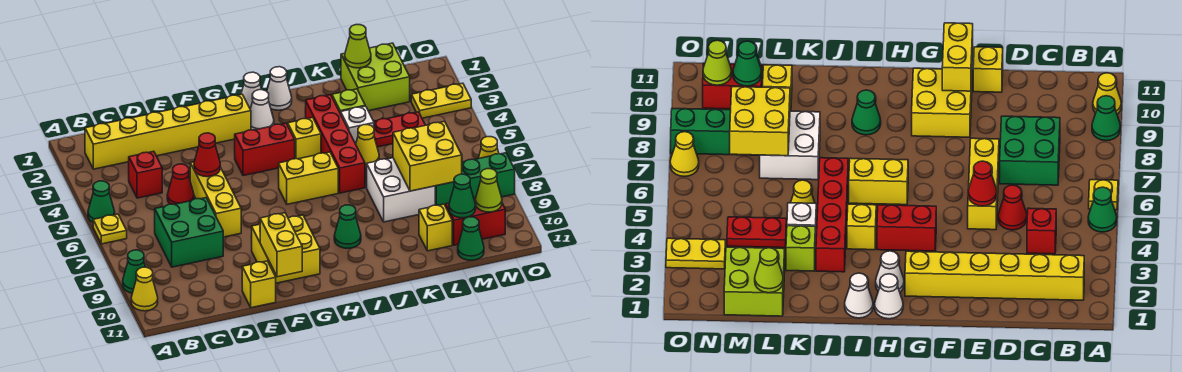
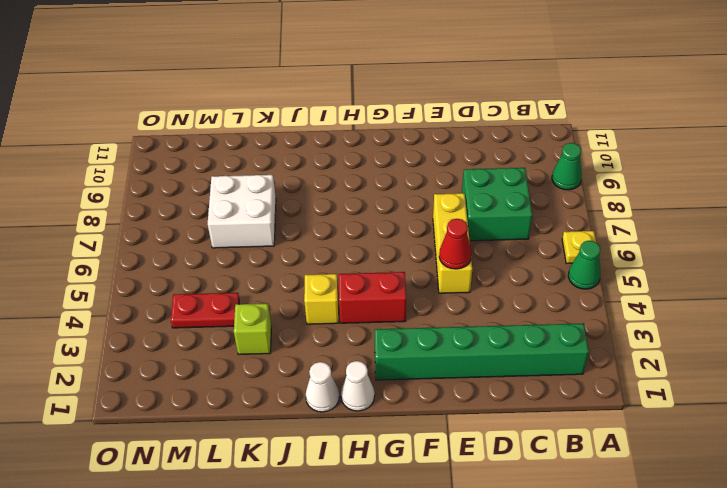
green brick B2:G2 level 1 -> yellow brick B2:G2 level 1
none -> yellow cone A10 level 1
none -> red brick C4 level 1
none -> red cone D5 level 1
none -> yellow brick E11 level 1

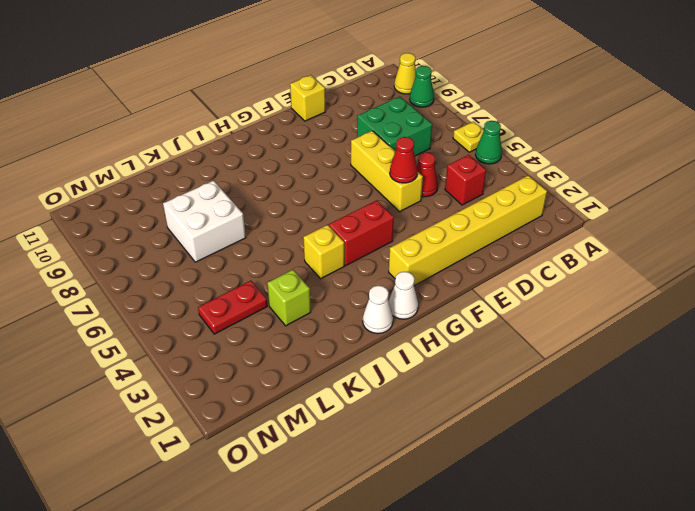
none -> yellow brick F9:G10 level 1
none -> white cone H2 level 1
none -> yellow brick H6:I6 level 1
none -> green cone I9 level 1

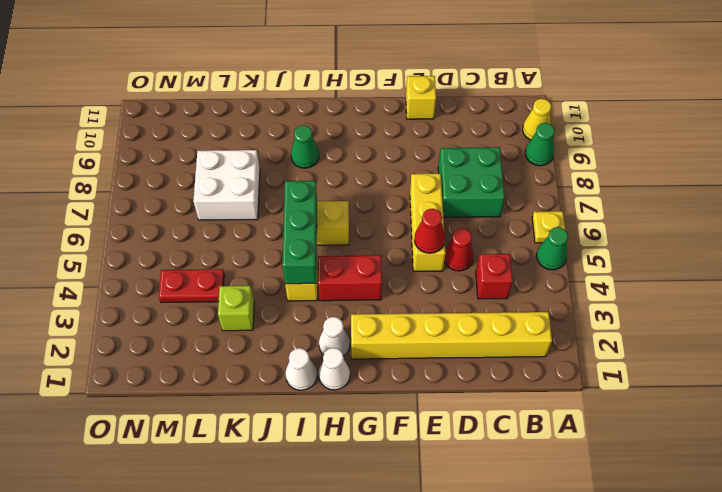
green brick I4:I6 level 2 -> green brick M8:O8 level 1
none -> yellow brick F9:G10 level 1
none -> red brick J3:J6 level 1
none -> white brick K4 level 1
none -> yellow cone K5 level 1

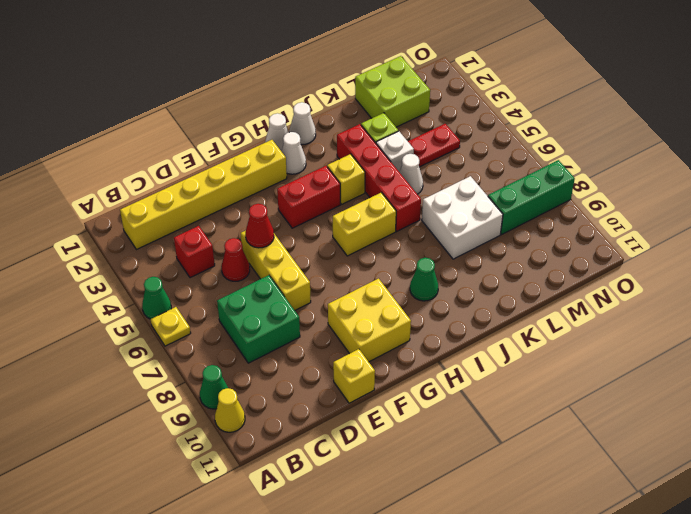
white cone K5 level 1 -> yellow cone K5 level 1
none -> yellow brick L10 level 1
none -> red brick M10:N10 level 1
none -> green cone M11 level 1
none -> yellow plate N3:O3 level 1

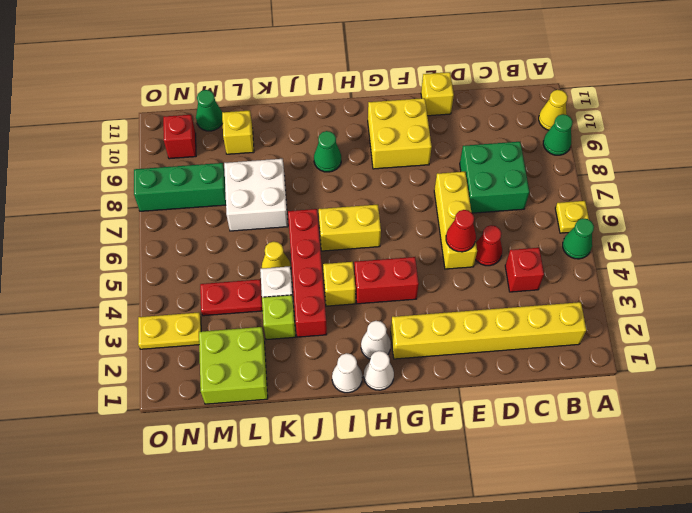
red brick N10 level 1 -> red brick M10:N10 level 1
none -> yellow cone O7 level 1
none -> yellow brick F10:F11 level 2
none -> lime cone L1 level 2
none -> yellow brick L7:M8 level 2

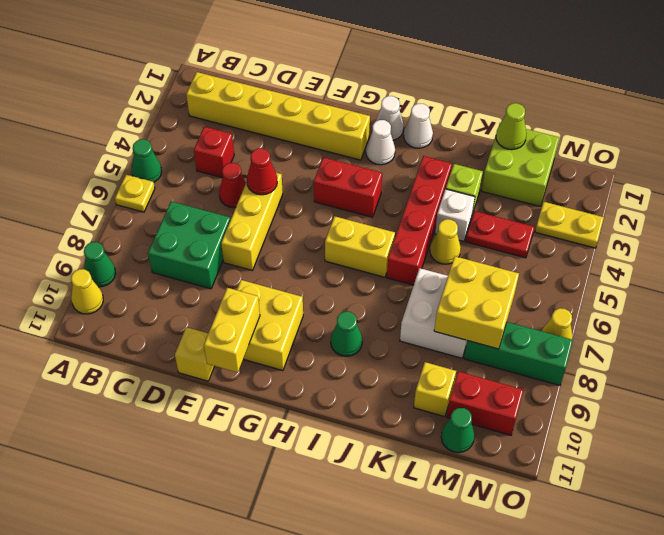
none -> yellow brick I4 level 1
none -> green cone M10 level 2
none -> lime cone N10 level 2

